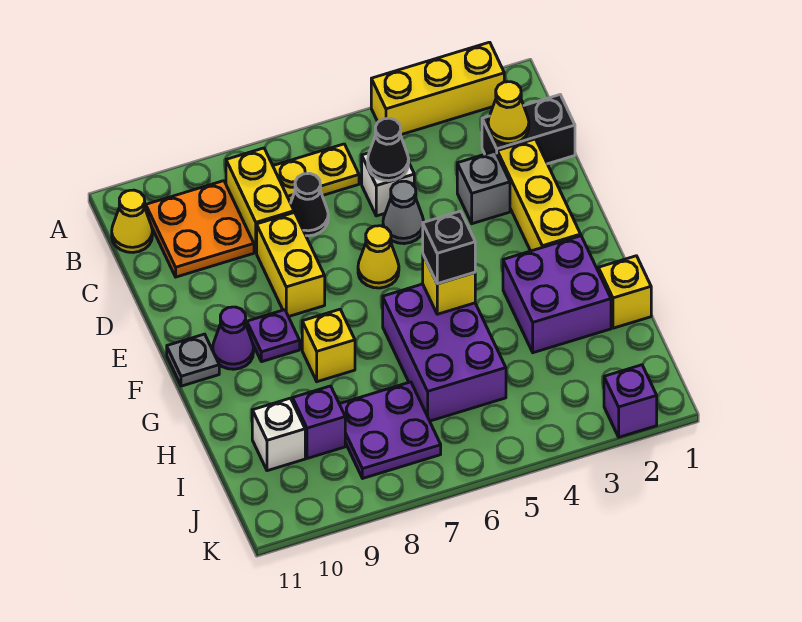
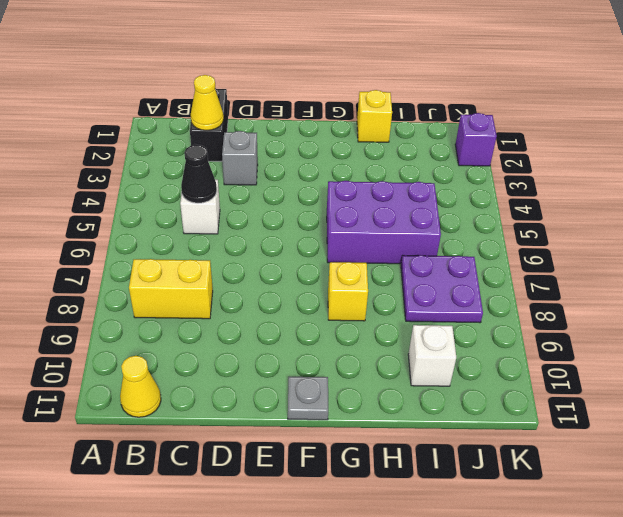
none -> yellow brick A2:A4 level 1
none -> yellow plate B6:B7 level 1
none -> orange plate B9:C10 level 1

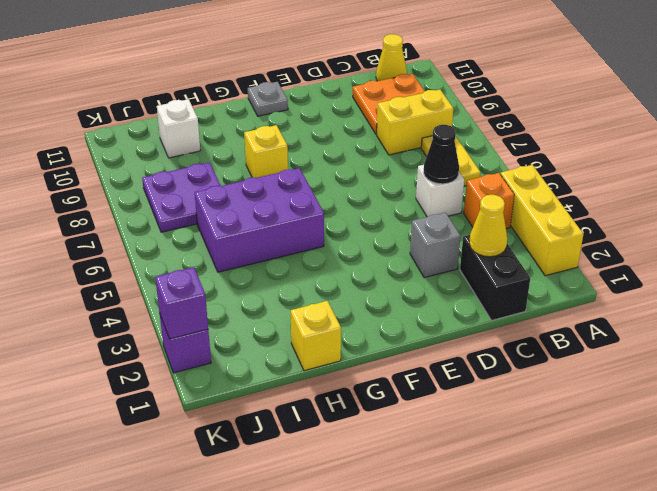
orange brick B4 level 1 -> none
purple brick K2 level 2 -> purple brick I9 level 1
none -> black cone C7 level 1
none -> yellow brick D2:F2 level 1
none -> grey cone D5 level 1

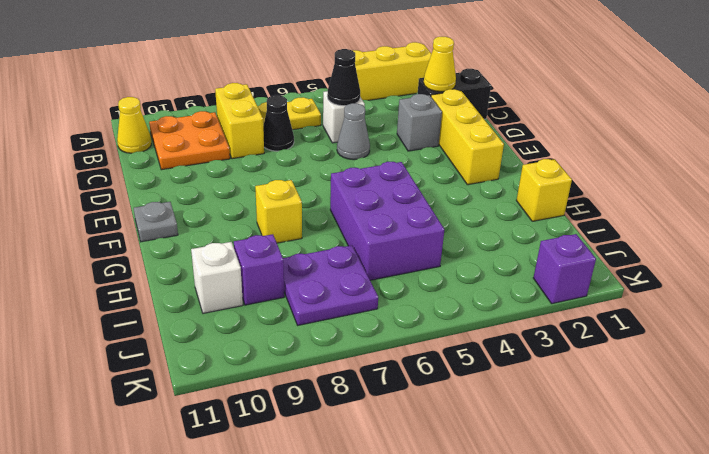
none -> yellow brick D8:E8 level 1
none -> yellow cone E6 level 1
none -> purple plate F9 level 1

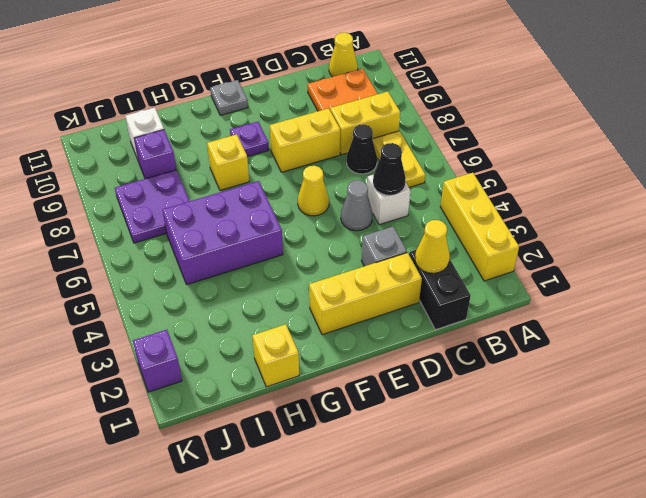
none -> purple cone F10 level 1
none -> purple brick G2:H3 level 1
none -> yellow brick G5 level 2

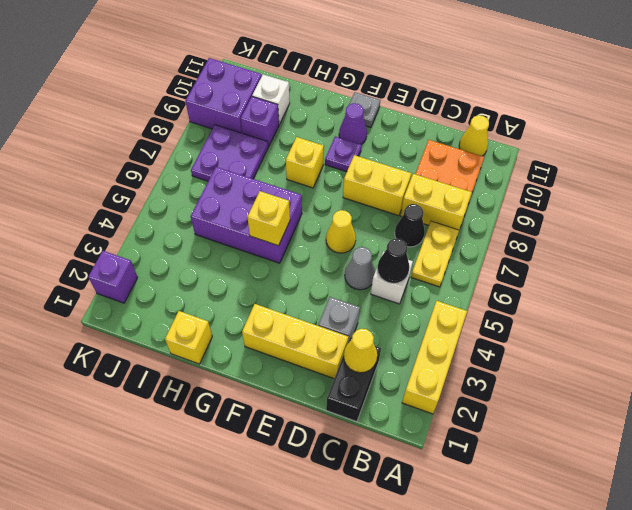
purple brick J9:K10 level 1 -> purple brick G2:H3 level 1
none -> black brick G5 level 3

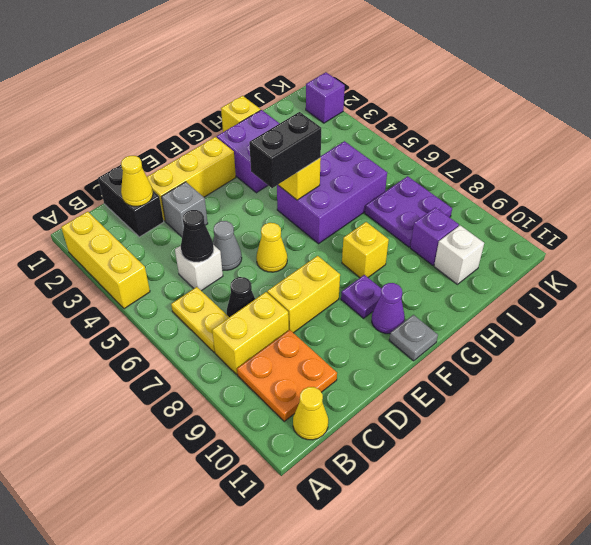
black brick F5:G5 level 3 -> black brick G5 level 3

